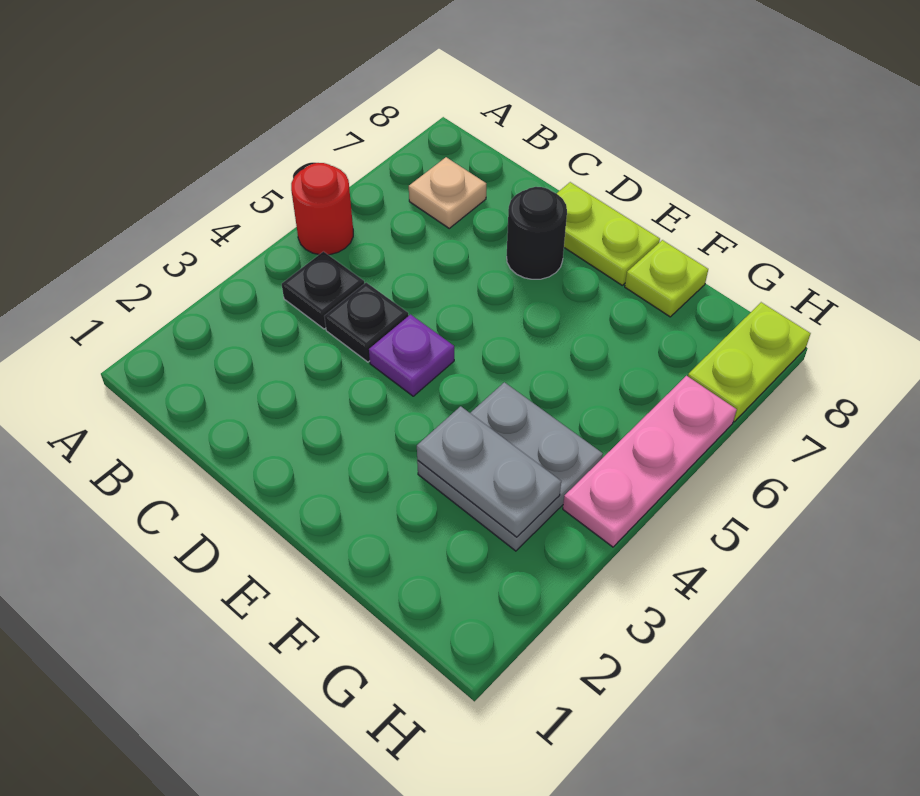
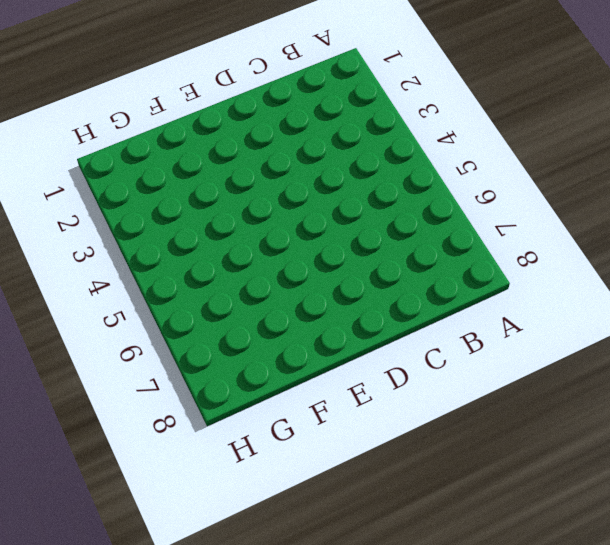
none -> red round brick A5 level 1
none -> black plate B4 level 1
none -> tan plate B7 level 1

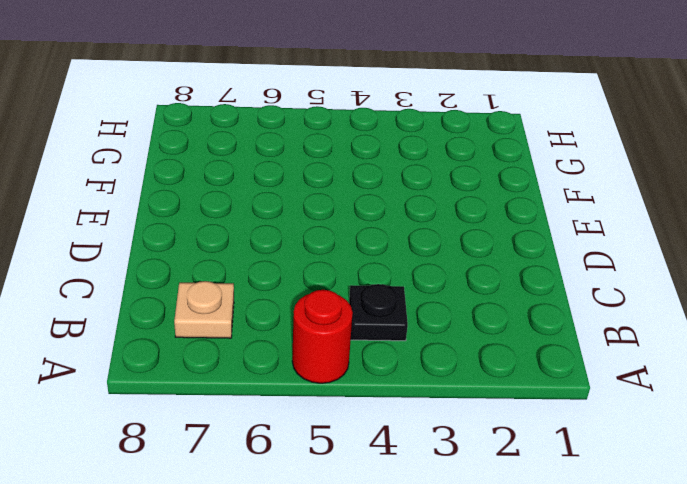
none -> black plate C4 level 1
none -> purple plate D4 level 1
none -> black round brick D7 level 1

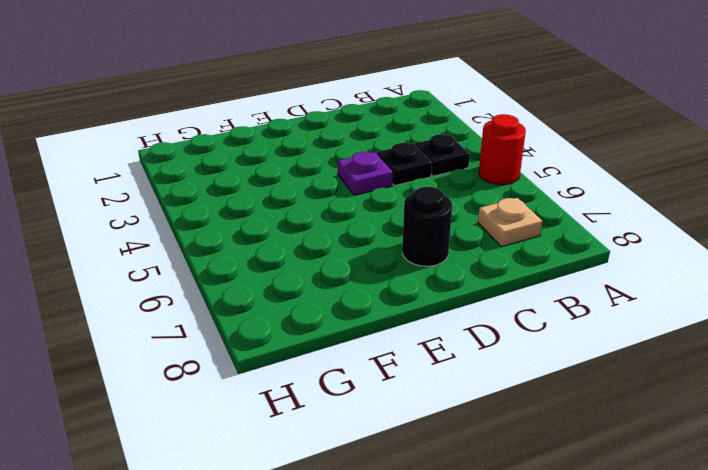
none -> lime plate D8:E8 level 1
none -> grey plate F3:G4 level 1
none -> lime plate F8 level 1

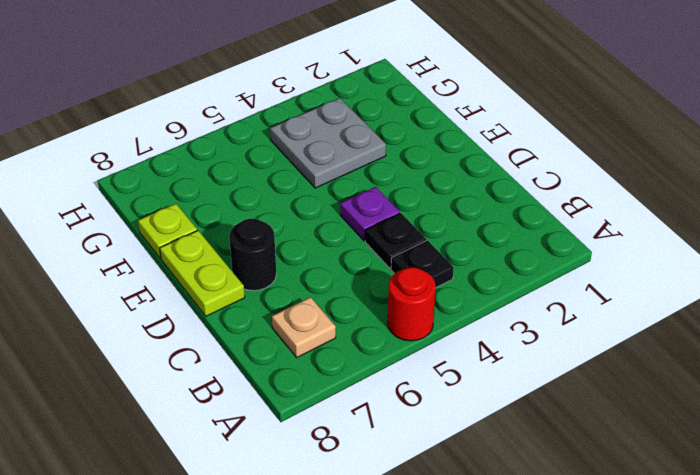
none -> pink plate H4:H6 level 1
none -> lime plate H7:H8 level 1
none -> grey plate F3:G3 level 2

